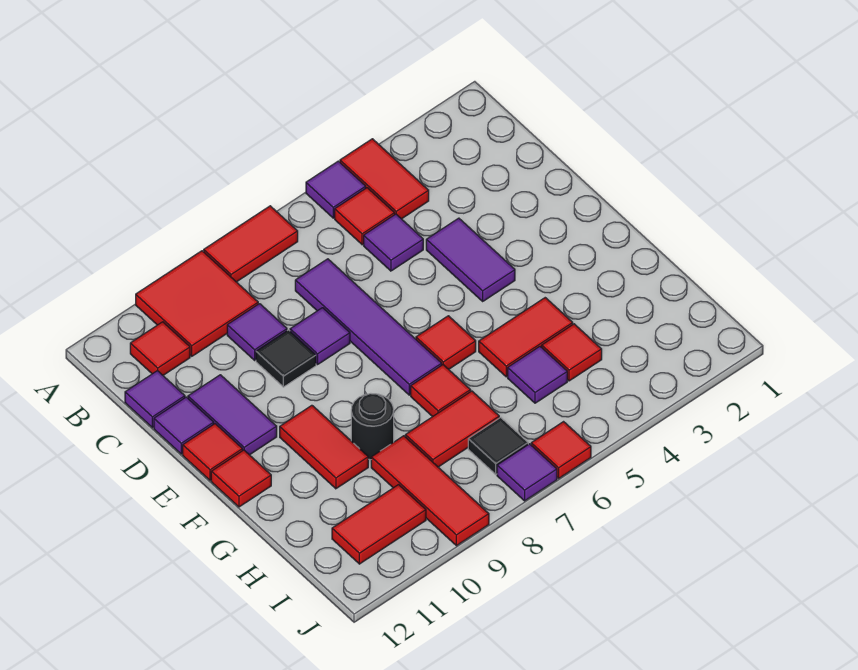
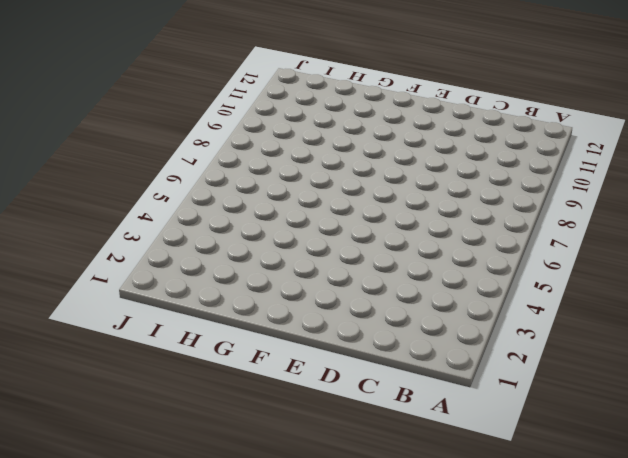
none -> red tile A4:B4 level 1
none -> purple tile A5 level 1
none -> red tile A7:A8 level 1
none -> red tile A9:B10 level 1

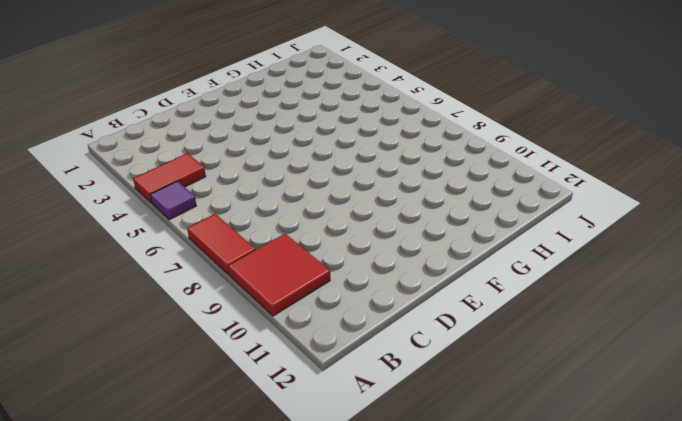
none -> red tile B5 level 1
none -> red tile B11 level 1
none -> purple tile C5 level 1
none -> purple tile C7:F7 level 1

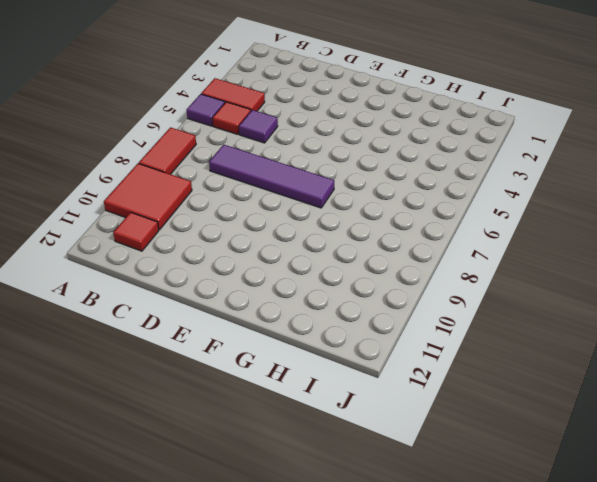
none -> purple tile C9 level 1
none -> purple tile C12 level 1
none -> purple tile D4:E4 level 1
none -> purple tile D8 level 1

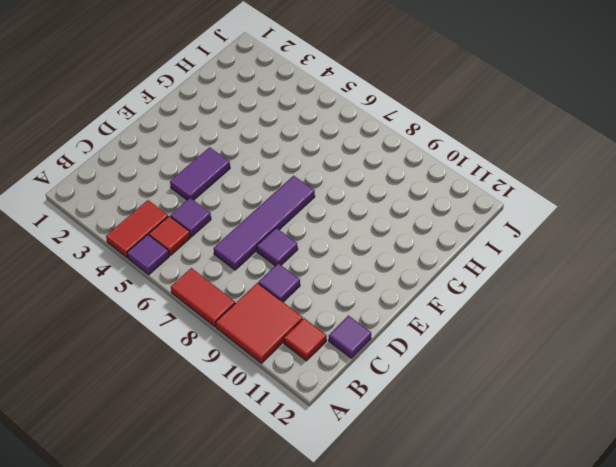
none -> black tile D9 level 1
none -> purple tile D11:E11 level 1
none -> purple tile D12 level 1
none -> red tile E12 level 1

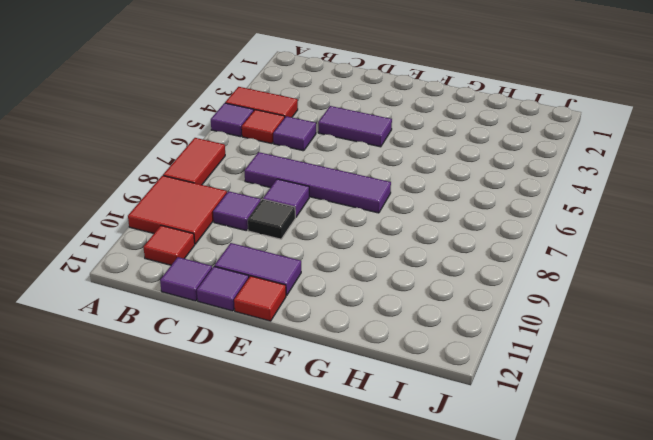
none -> red tile F6 level 1
none -> red tile F10:G10 level 1
none -> red tile F12 level 1
none -> red tile G4:G5 level 1

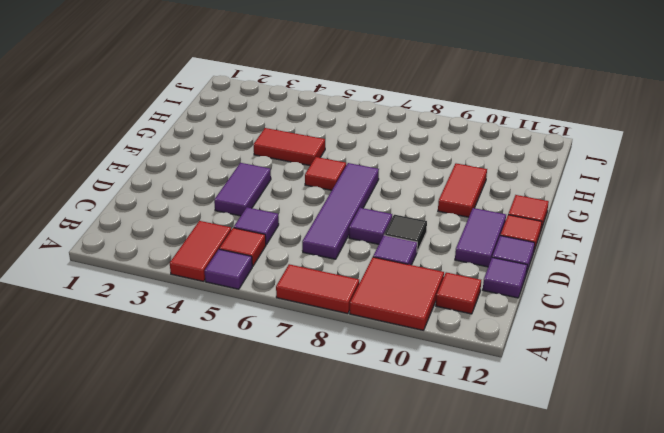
none -> red tile G7 level 1
none -> black round brick G9 level 1
none -> red tile H4 level 1
none -> purple tile H5 level 1

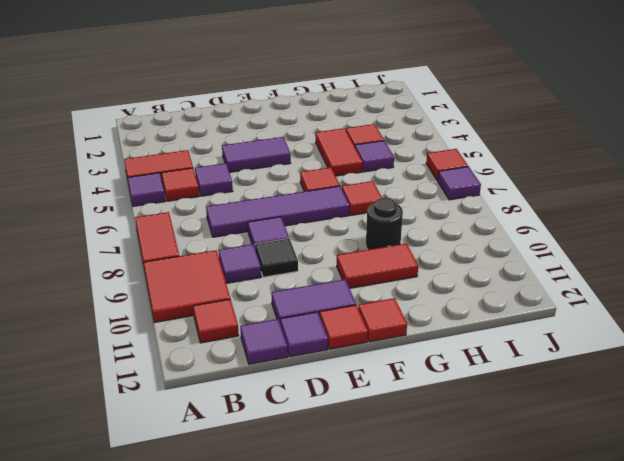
none -> red tile H7:H8 level 1
none -> red tile H9:J9 level 1
none -> black tile I7 level 1
none -> red tile I10:I11 level 1

